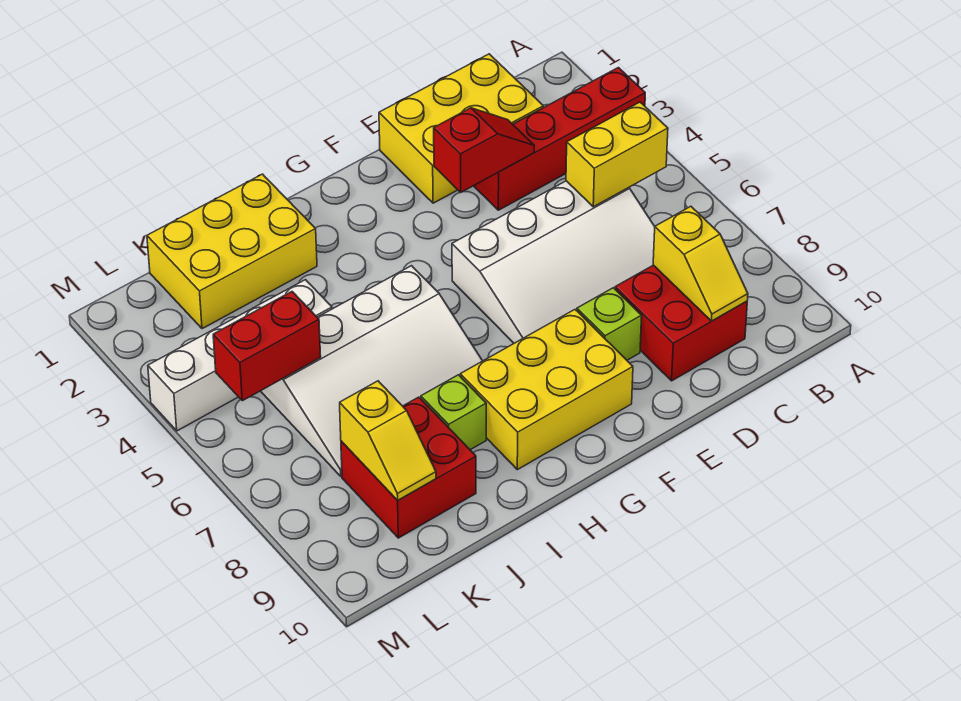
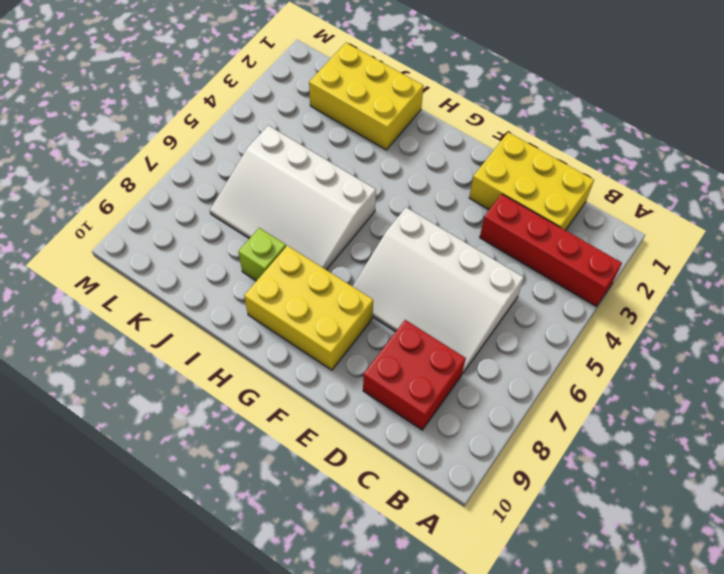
none -> lime brick E8 level 1
none -> white brick J4:M4 level 1
none -> red brick J8:K9 level 1

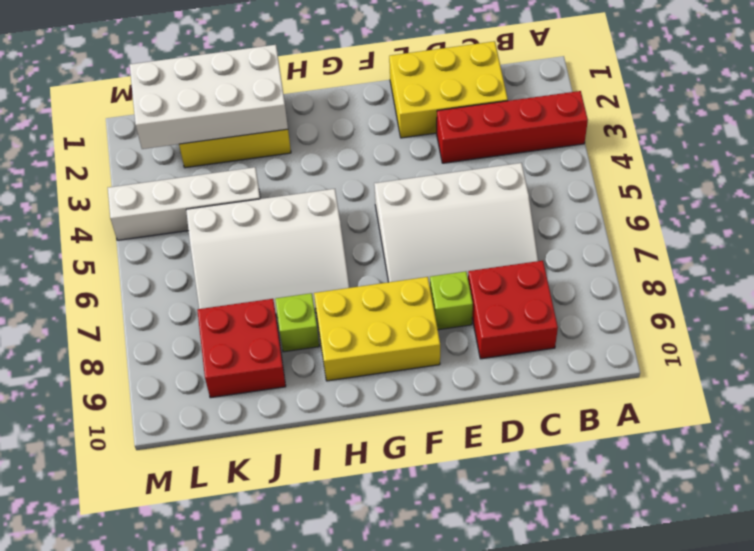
white brick I1:L2 level 2 -> none
none -> yellow brick B5:C5 level 2
none -> yellow slope C8:C9 level 2 top 8
none -> red slope D3:E3 level 2 top E

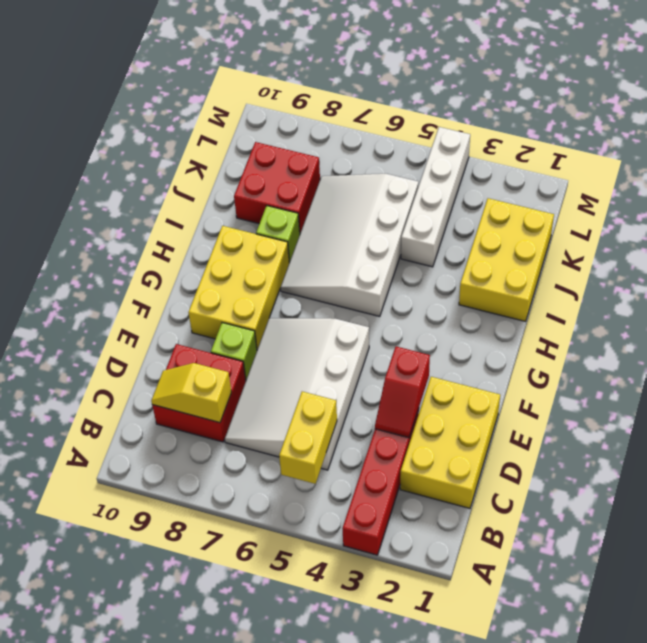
none -> red brick K5:L5 level 2
none -> yellow slope K8:K9 level 2 top 8

